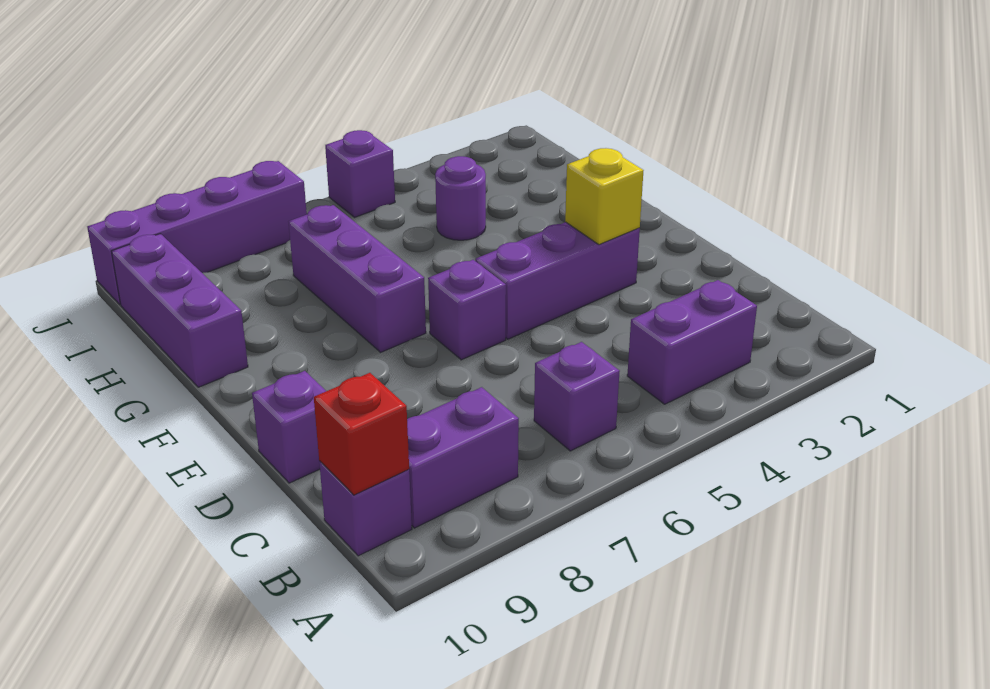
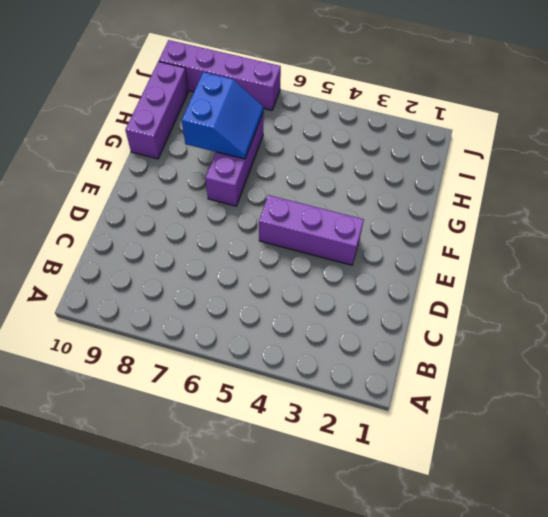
blue slope G7:H8 level 2 top 8 -> none
none -> purple brick B3:B4 level 1
none -> purple brick B6 level 1
none -> purple brick B8:B9 level 1

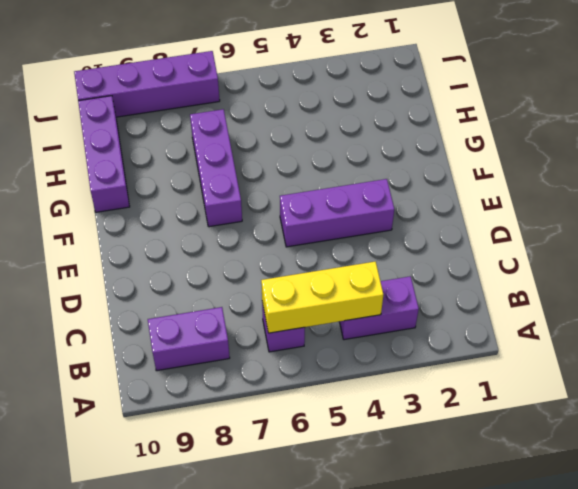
yellow brick B4:B6 level 2 -> none
none -> purple brick B10 level 1
none -> purple brick D10 level 1
none -> purple brick E6 level 1

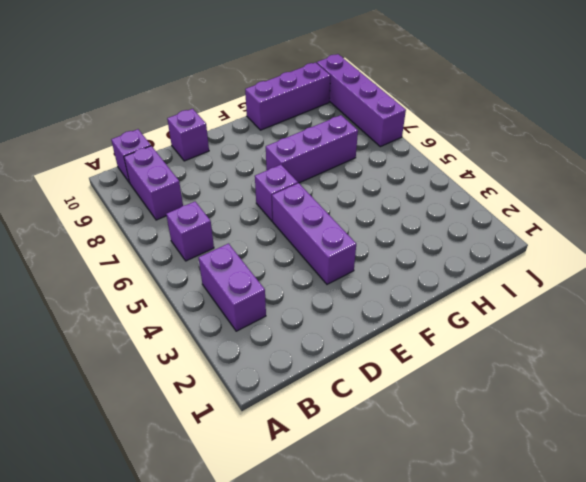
none -> purple round brick H4 level 1
none -> purple brick J5 level 1
none -> red brick B10 level 2

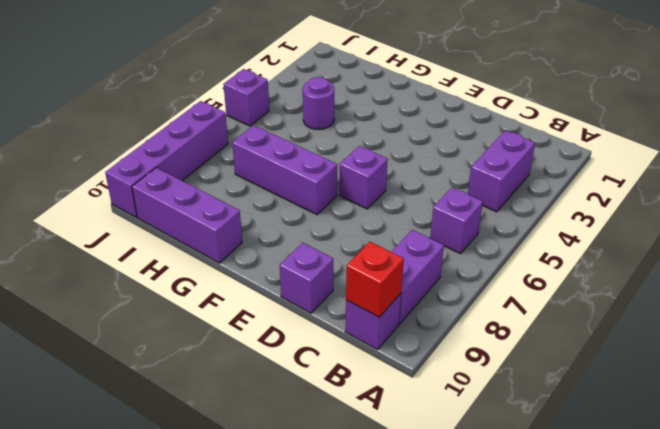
none -> purple brick E3:E5 level 1
none -> yellow brick E3 level 2

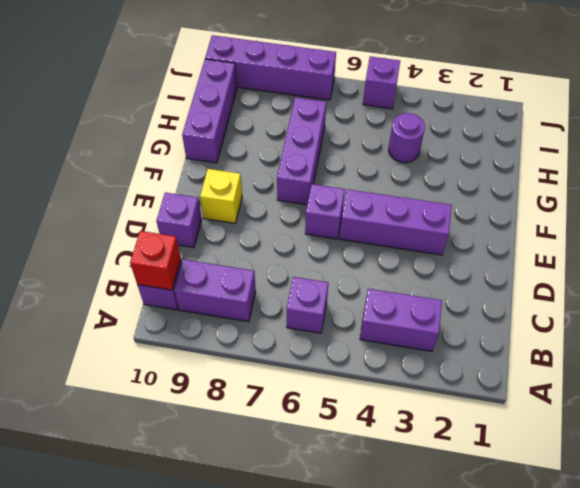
yellow brick E9 level 1 -> yellow brick E3 level 2

